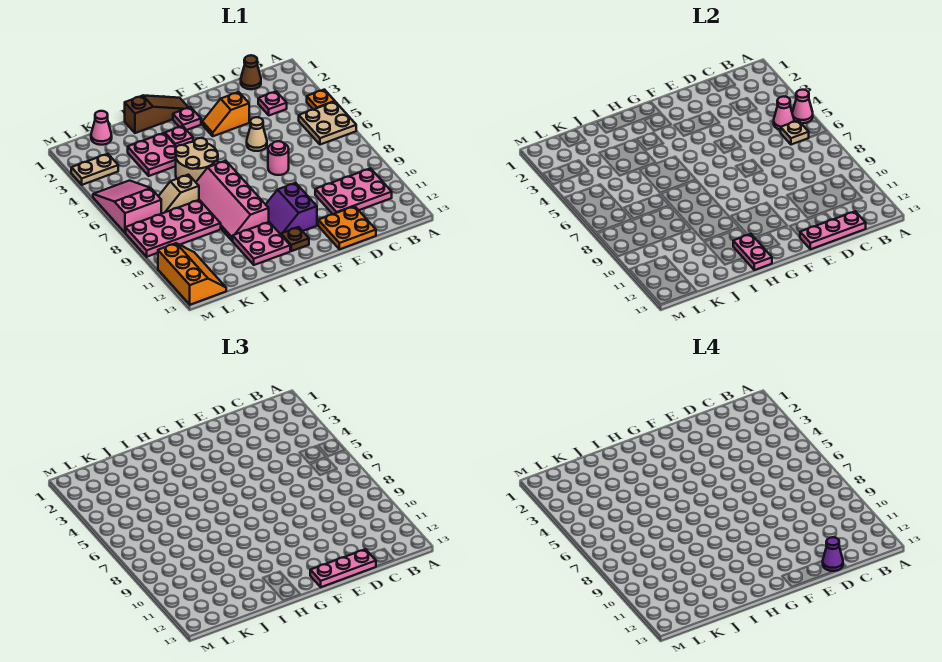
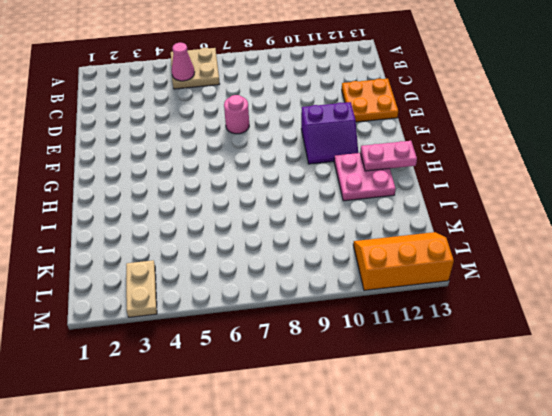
none -> orange plate A4 level 1
none -> pink plate B10:D11 level 1
none -> brown cone C1 level 1
none -> pink plate C3 level 1

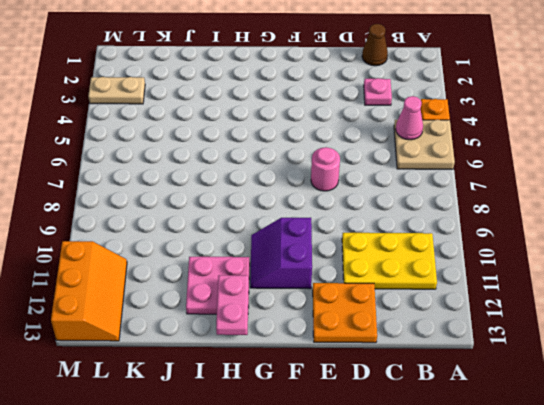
yellow plate B10:D11 level 1 -> pink plate B10:D11 level 1
none -> orange slope E3:F3 level 1 top E
none -> tan cone E5 level 1
none -> brown slope G1:I1 level 1 top I
none -> pink plate G2 level 1

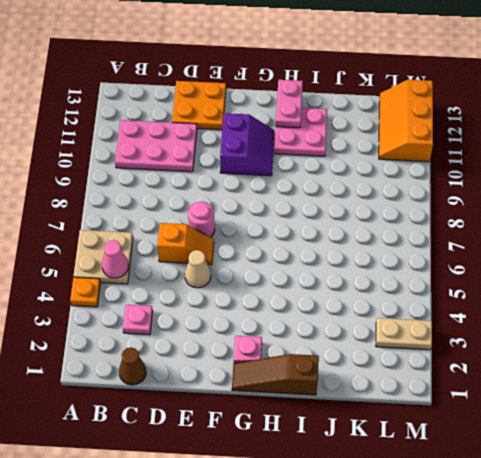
orange slope D6:E6 level 1 top D -> orange slope E3:F3 level 1 top E
none -> brown plate G12 level 1
none -> pink plate H3 level 1
none -> tan round brick H5:I6 level 1
none -> pink slope H7:I10 level 1 top H

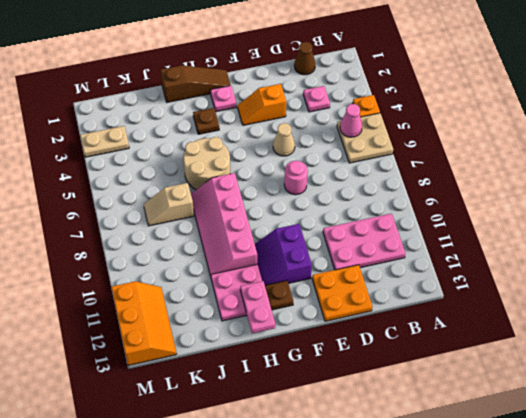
brown plate H3 level 1 -> pink plate H3 level 1
none -> pink plate I3:J4 level 1
none -> pink plate J8:M9 level 1
none -> pink cone K1 level 1
none -> pink slope L5:M7 level 1 top 7

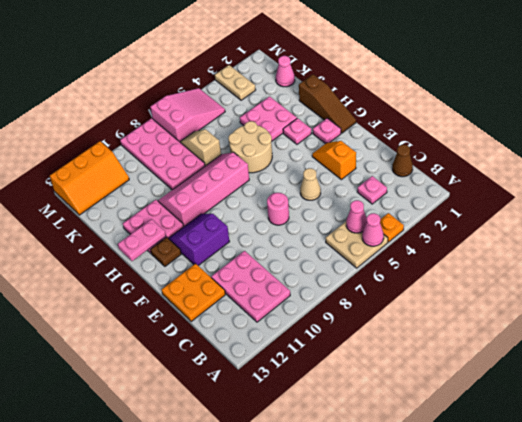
none -> tan plate B6 level 2
none -> pink plate C13:E13 level 2
none -> pink plate D13:F13 level 3
none -> purple cone D13 level 4

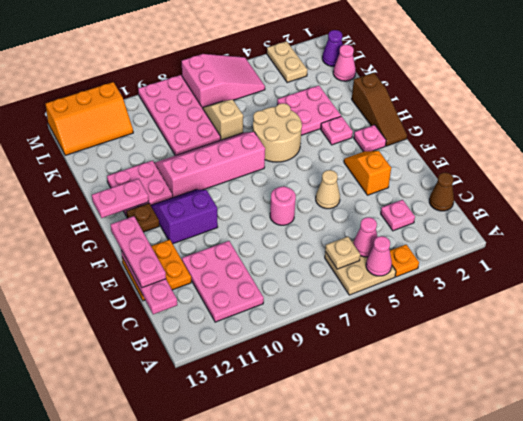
purple cone L1 level 1 -> purple cone D13 level 4

